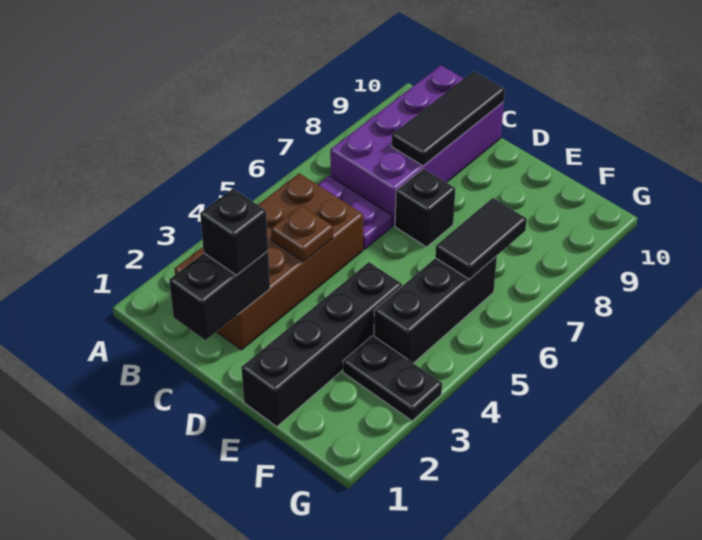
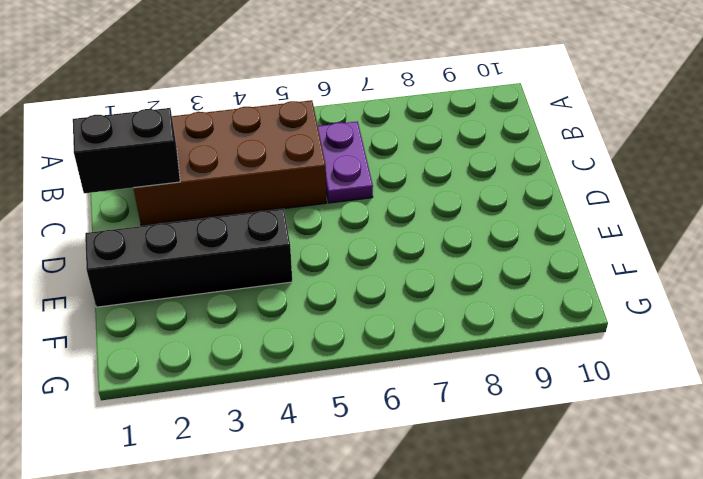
none -> purple brick B7:C10 level 1
none -> black brick D7 level 1
none -> black plate F3:G3 level 1

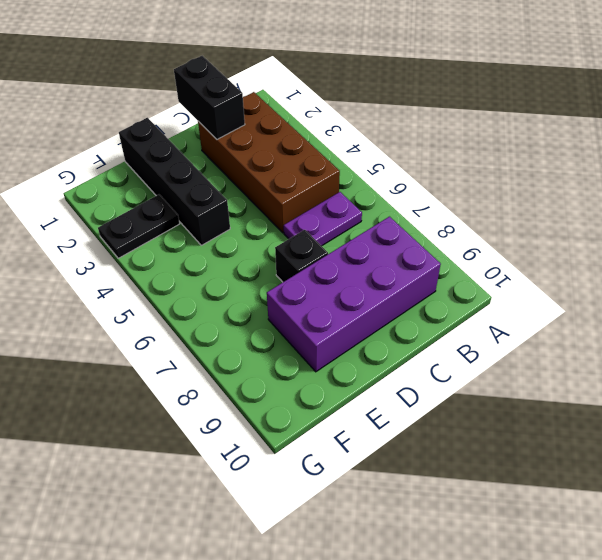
purple brick B8:E9 level 1 -> purple brick B7:C10 level 1
none -> black brick F4:F6 level 1
none -> brown plate C4 level 2
none -> black tile C8:C10 level 2

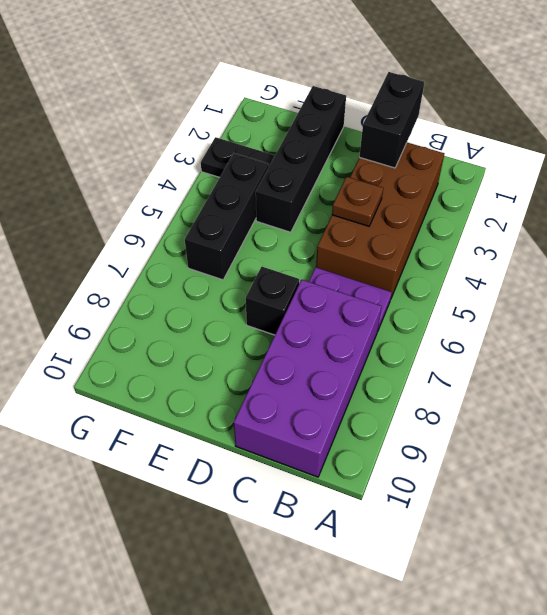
none -> black tile C8:C10 level 2
none -> black tile F6:F7 level 2
none -> black brick C2 level 3

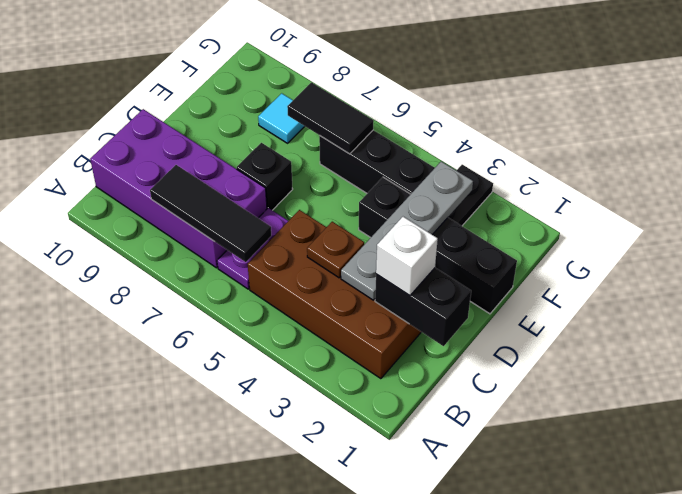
black tile B6:B8 level 2 -> black tile C8:C10 level 2
white brick C2 level 3 -> black brick C2 level 3
grey plate C3:F3 level 2 -> none
cyan tile F8 level 1 -> none

